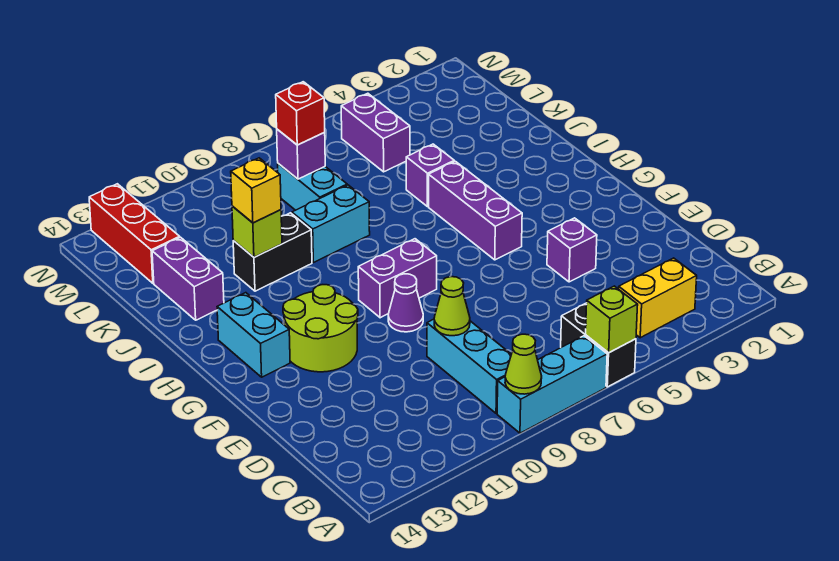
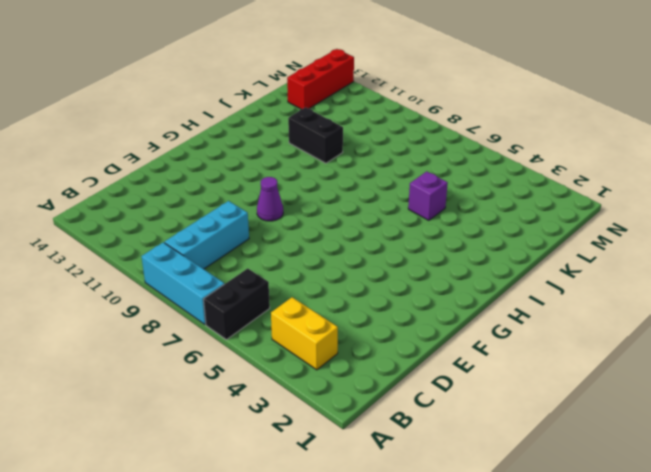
none -> purple brick E4 level 1
none -> lime round brick F11:G12 level 1
none -> purple brick G5:I5 level 1

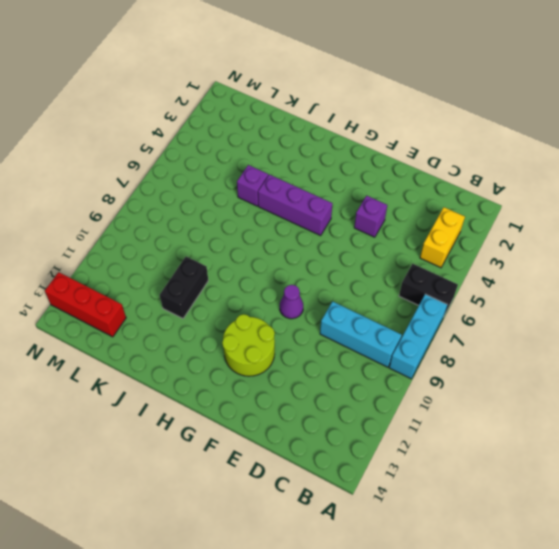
none -> purple brick G8:G9 level 1
none -> cyan brick G13:H13 level 1
none -> cyan brick J8:J9 level 1

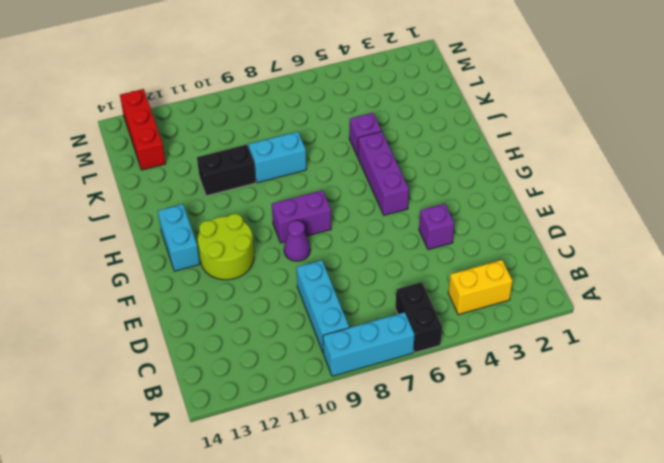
none -> purple brick J13:K13 level 1
none -> cyan brick K8:L8 level 1
none -> purple brick L5:M5 level 1

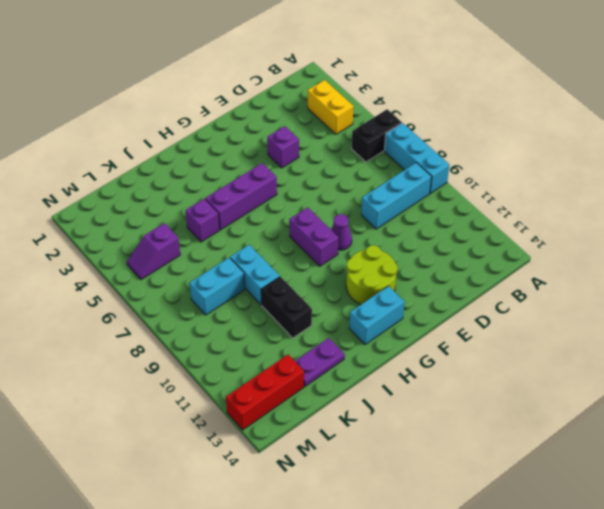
purple plate J13:K13 level 1 -> purple brick J13:K13 level 1
purple slope L5:M5 level 1 top L -> purple brick L5:M5 level 1
none -> lime brick A6 level 2
none -> lime cone A9 level 2
none -> lime cone D9 level 2

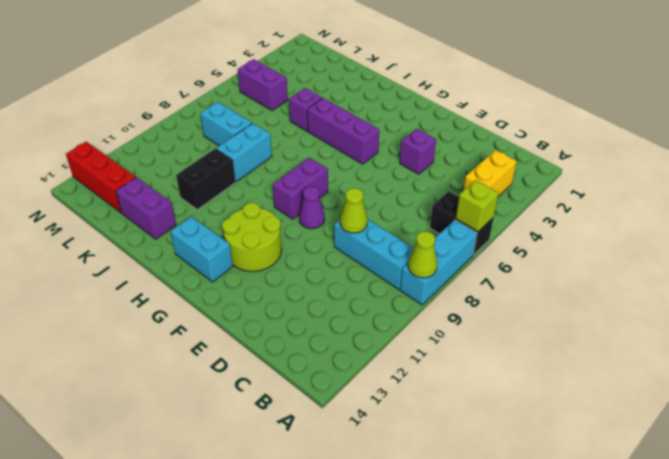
none -> lime brick J11 level 2
none -> purple brick L8 level 2
none -> yellow brick J11 level 3

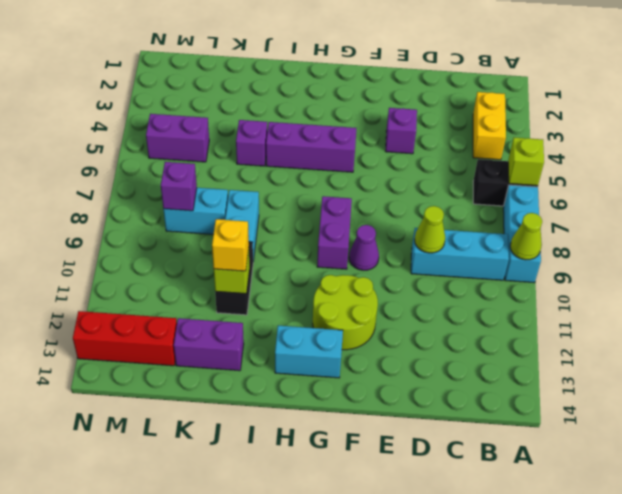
none -> red brick L8 level 3

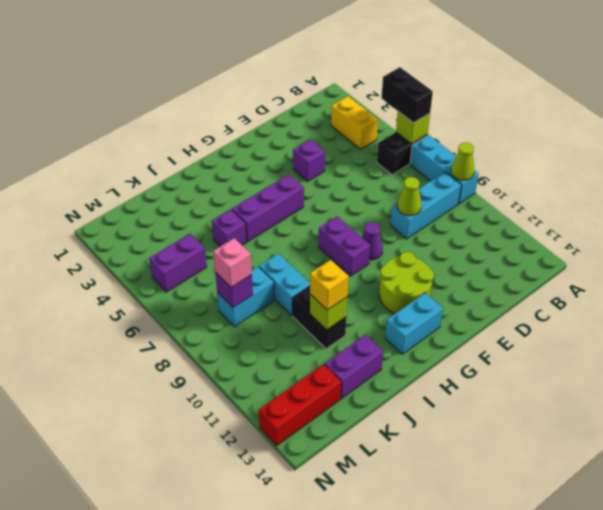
black brick A5:A6 level 3 -> none
pink brick L8 level 3 -> red brick L8 level 3

